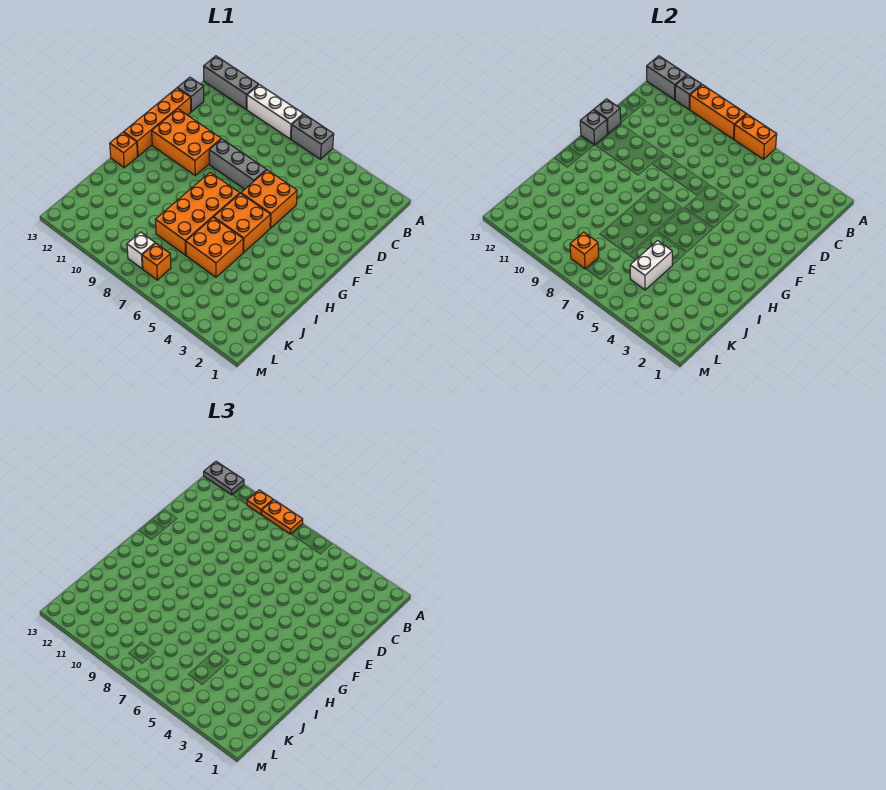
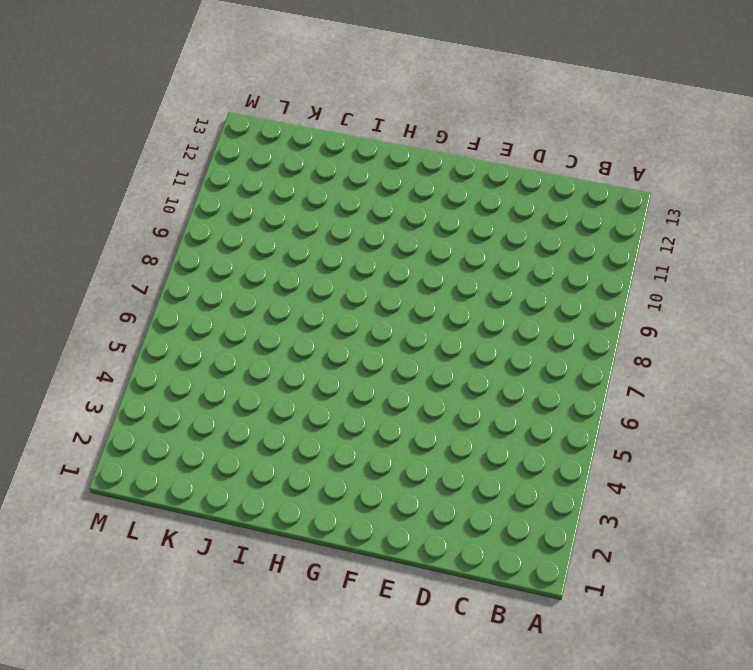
none -> grey brick A6:A7 level 1
none -> white brick A8:A10 level 1
none -> grey brick A11:A13 level 1

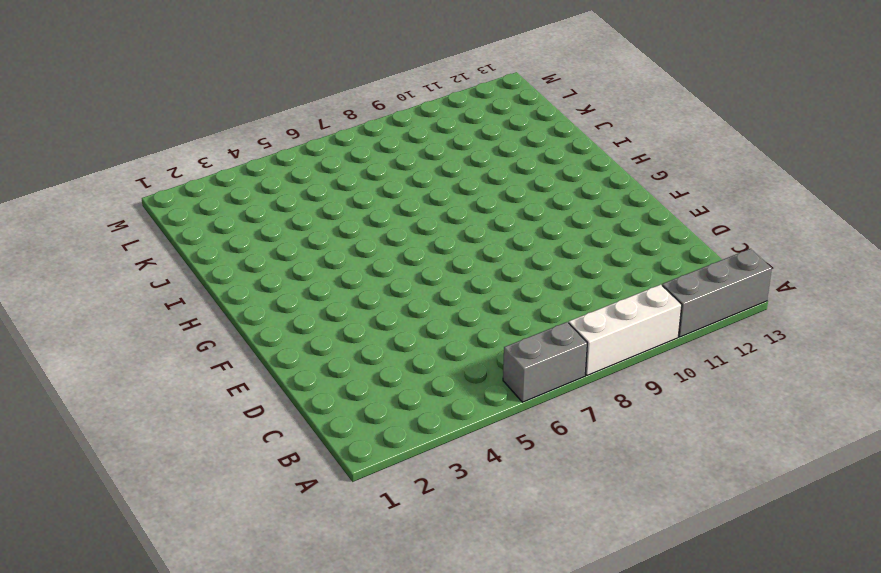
none -> grey brick C13 level 1
none -> orange brick D13:G13 level 1
none -> orange brick E5:F6 level 1

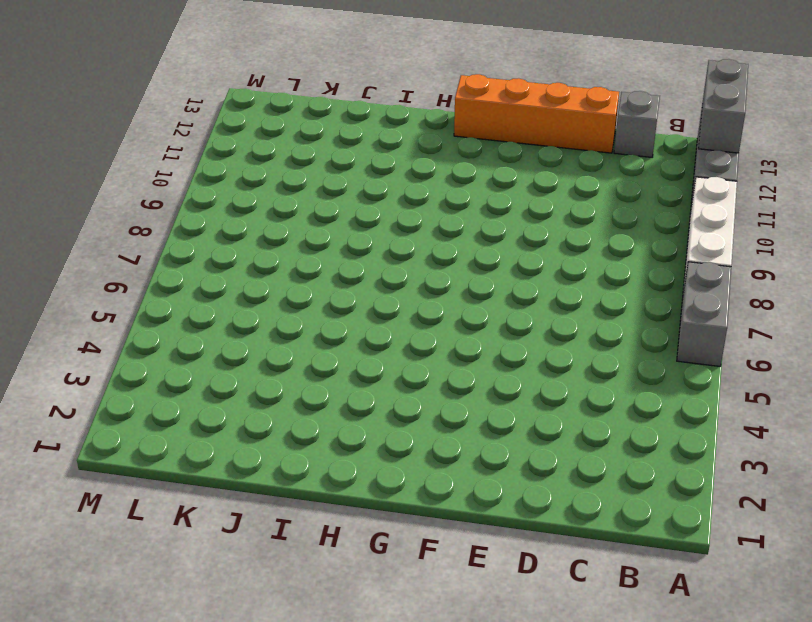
none -> orange brick E5:F6 level 1
none -> grey brick E7:E9 level 1
none -> orange brick E10:F12 level 1

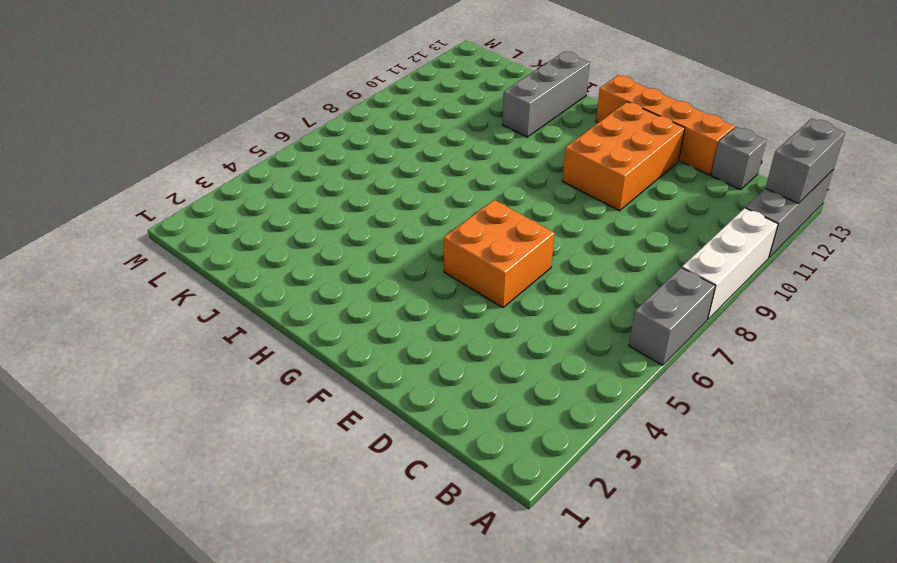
grey brick I11:I13 level 1 -> grey brick E7:E9 level 1
none -> orange brick G5:H6 level 1
none -> orange brick G7:J8 level 1
none -> orange brick H13 level 1

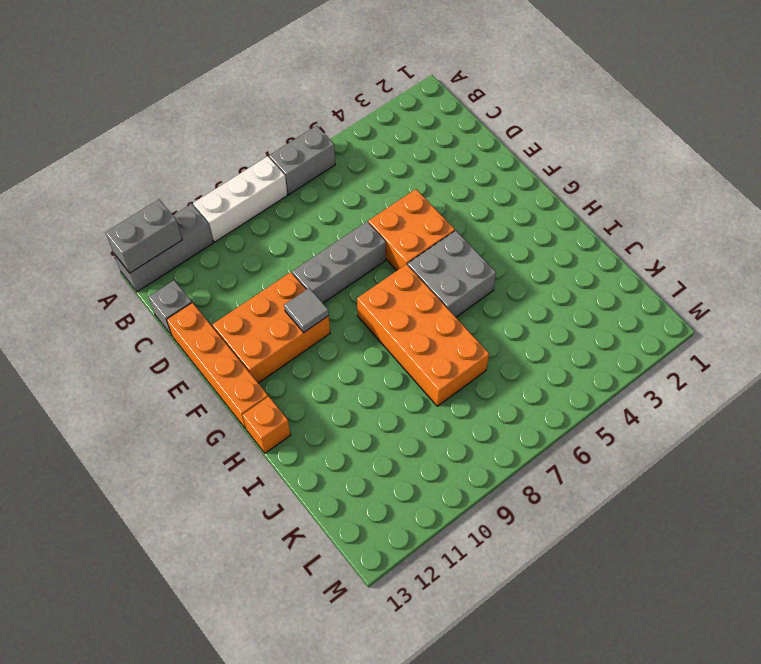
grey tile F10 level 2 -> none
grey brick G5:H6 level 1 -> orange brick G5:H6 level 1
none -> orange brick I5:J6 level 1
none -> orange brick L7 level 1
none -> white brick L8 level 1

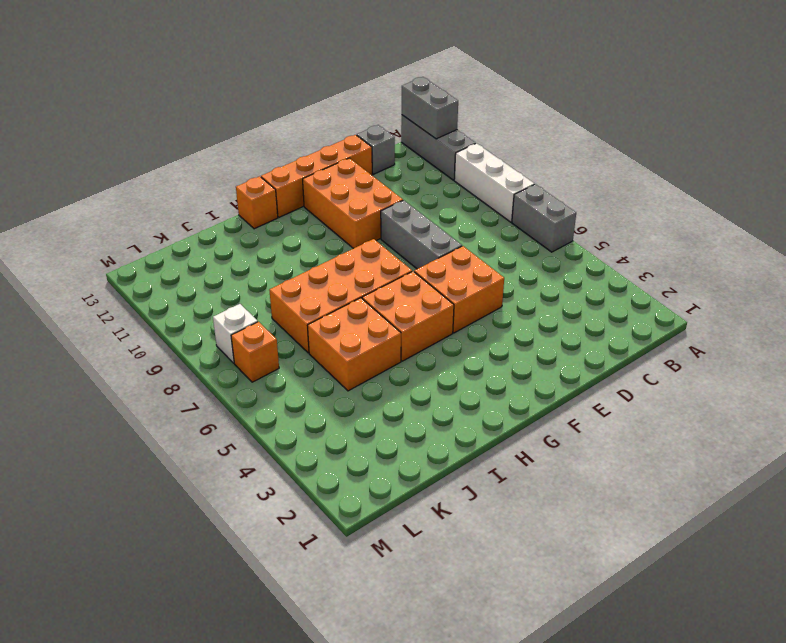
none -> orange brick A6:A7 level 2
none -> orange brick A8:A10 level 2
none -> grey brick A11 level 2

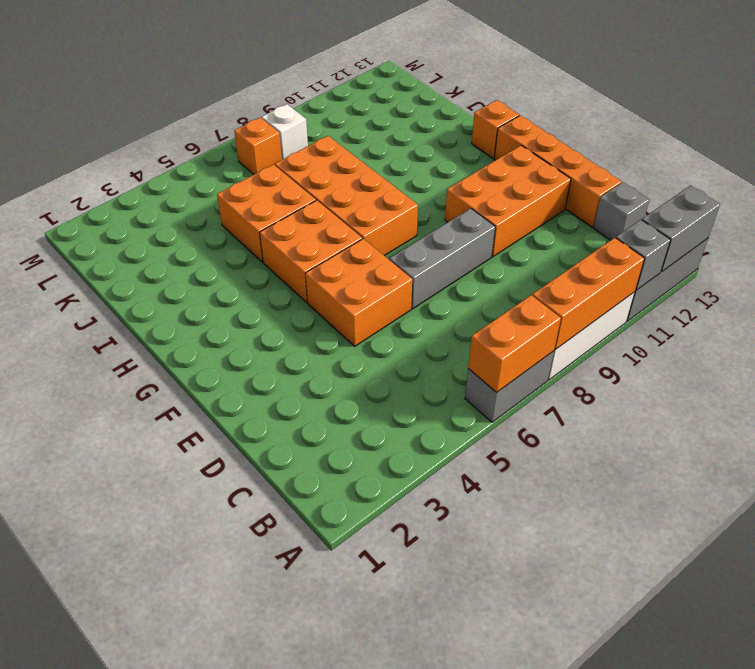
none -> grey brick E13 level 2
none -> grey brick F13 level 2
none -> white brick J5:K5 level 2

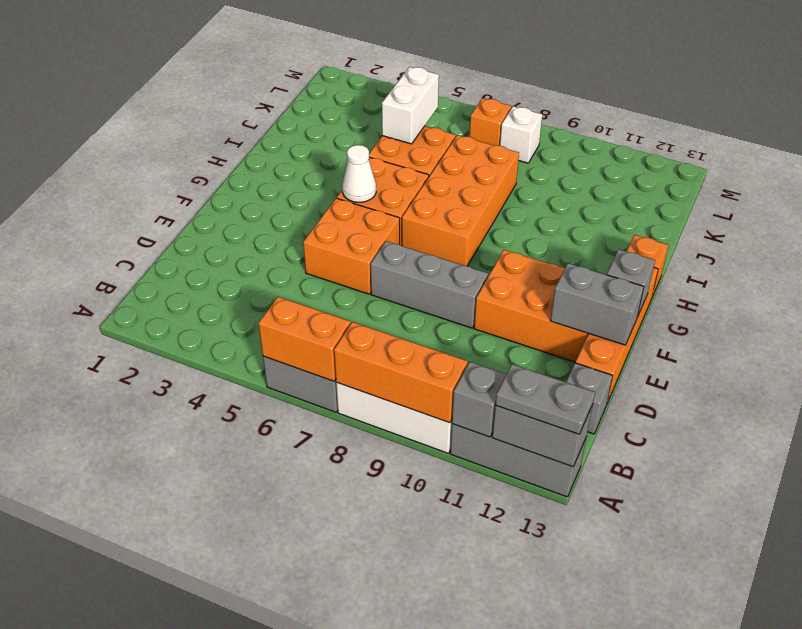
grey brick E12:E13 level 2 -> grey brick E13 level 2
white cone G5 level 2 -> none
none -> orange brick L8 level 2
none -> orange plate A8:A9 level 3
none -> orange plate A10 level 3

